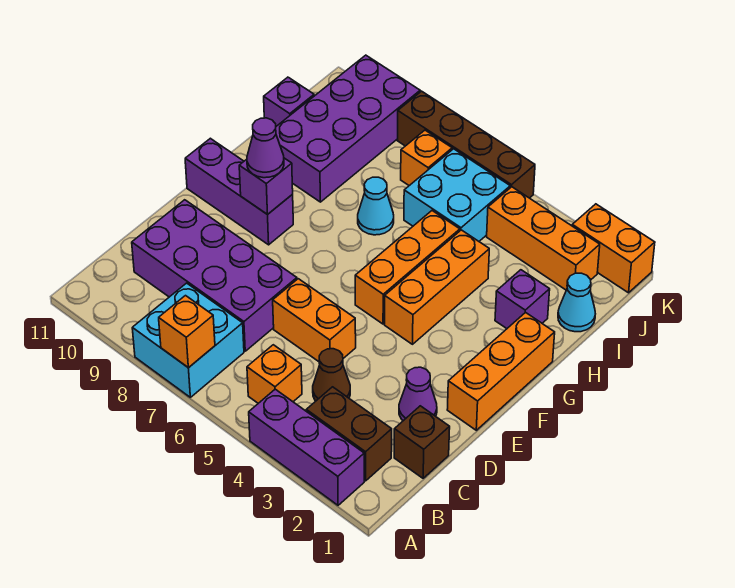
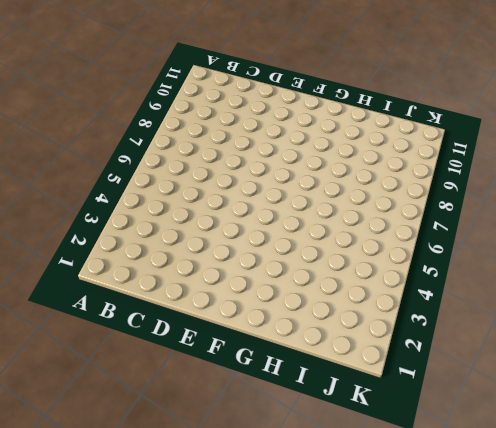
none -> purple brick A2:A4 level 1
none -> cyan brick A7:B8 level 1
none -> brown brick B2:B3 level 1

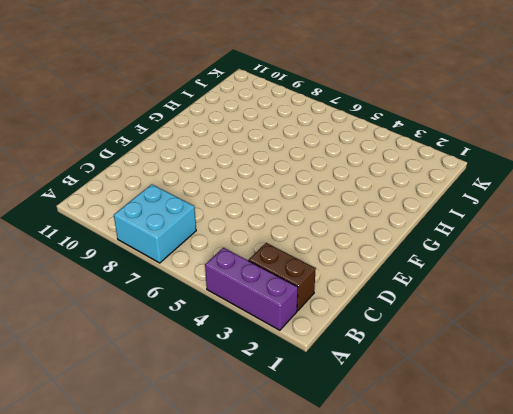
none -> orange brick B5 level 1
none -> brown brick C1 level 1
none -> brown cone C4 level 1

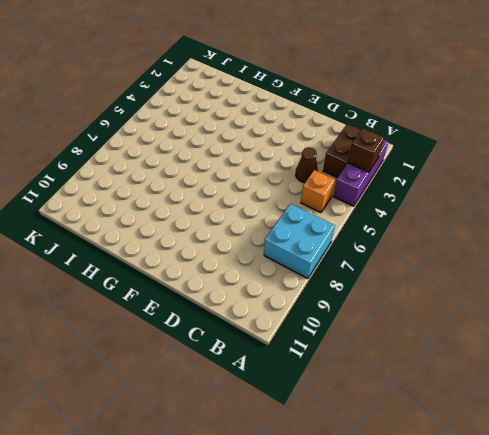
brown brick A3 level 2 -> brown brick C1 level 1
none -> purple brick C7:D10 level 1
none -> purple cone D2 level 1
none -> orange brick D5:D6 level 1

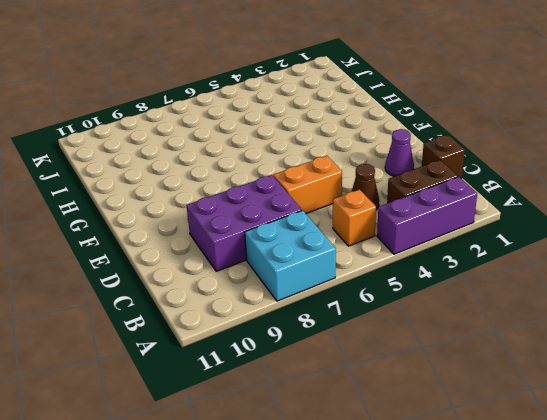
purple brick C7:D9 level 1 -> purple brick C7:D10 level 1
none -> orange brick E1:G1 level 1
none -> orange brick F4:H4 level 1
none -> orange brick F5:H5 level 1

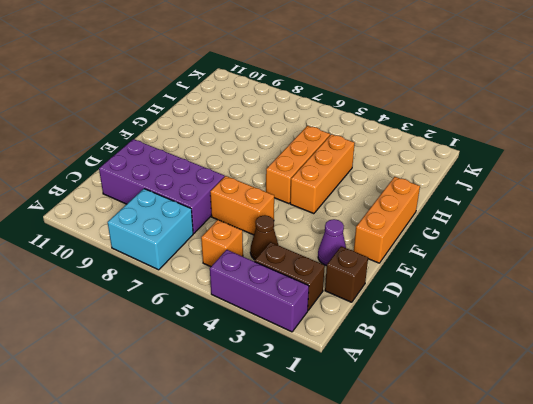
none -> purple brick F9:F11 level 1
none -> purple brick H2 level 1
none -> cyan cone H7 level 1

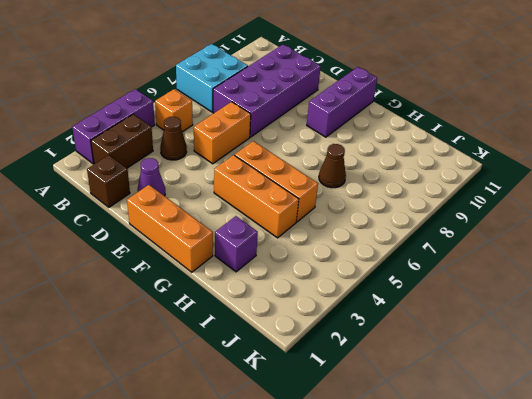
brown cone H7 level 1 -> cyan cone H7 level 1
none -> purple brick H9:K10 level 1
none -> cyan cone I1 level 1
none -> cyan brick I5:J6 level 1

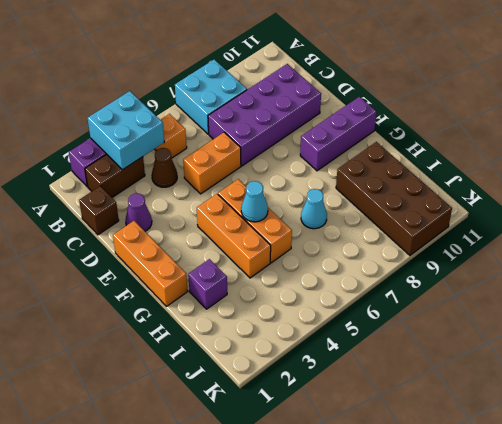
cyan brick A3:B4 level 2 -> cyan brick I5:J6 level 1
cyan cone G5 level 2 -> cyan cone I1 level 1
brown brick H9:K10 level 1 -> purple brick H9:K10 level 1
none -> purple brick I11 level 1
none -> orange brick J2:J4 level 1
none -> orange brick J7 level 1

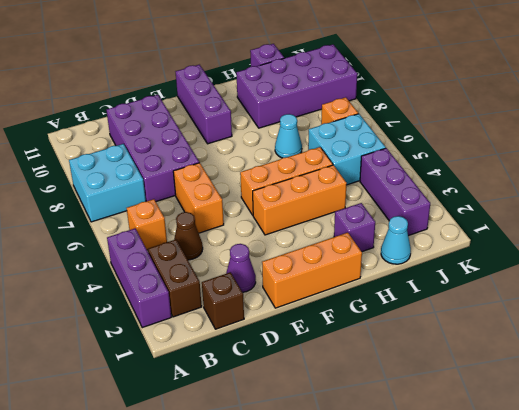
purple brick J2:J4 level 1 -> orange brick J2:J4 level 1
none -> orange brick K1:K2 level 1
none -> brown brick K5:K8 level 1
none -> orange brick A7 level 2

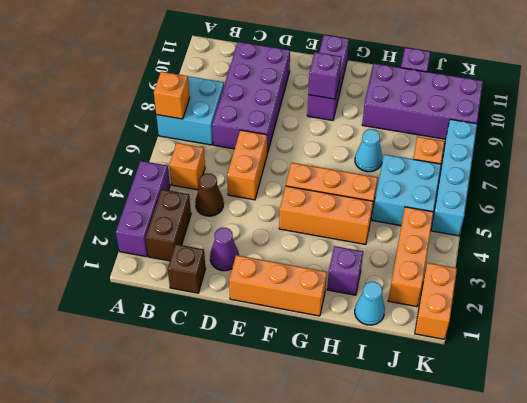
cyan brick K5:K8 level 1 -> brown brick K5:K8 level 1
none -> purple cone F9 level 3

